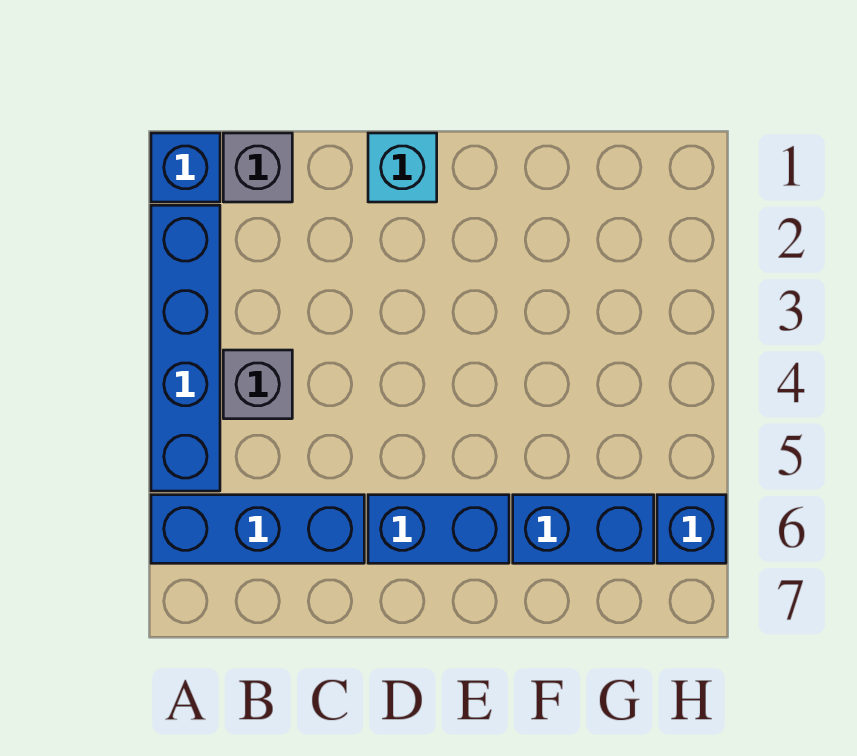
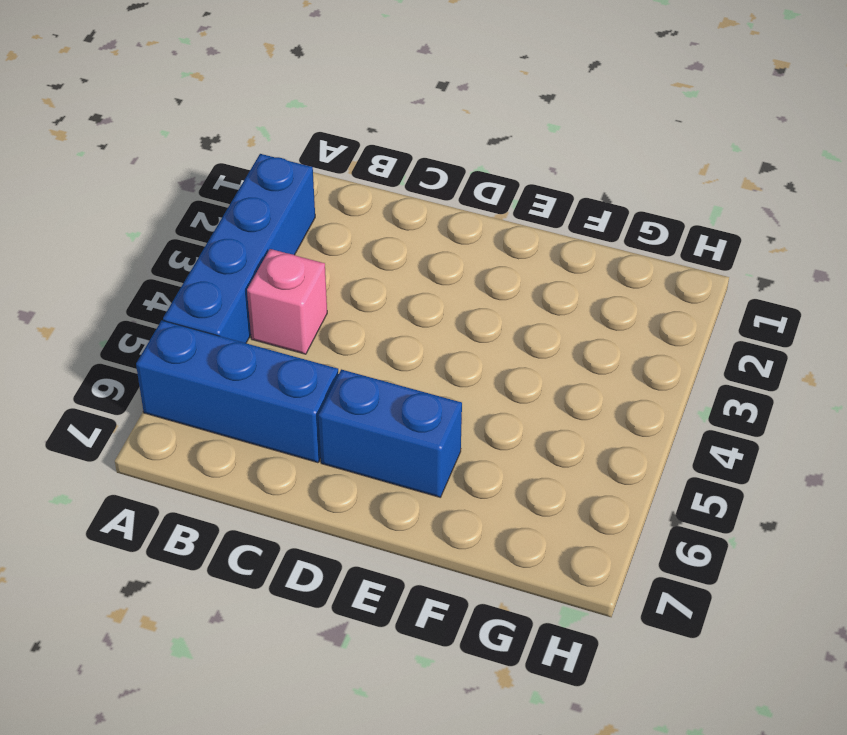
pink brick B4 level 1 -> grey brick B4 level 1
none -> blue brick A1 level 1
none -> grey brick B1 level 1

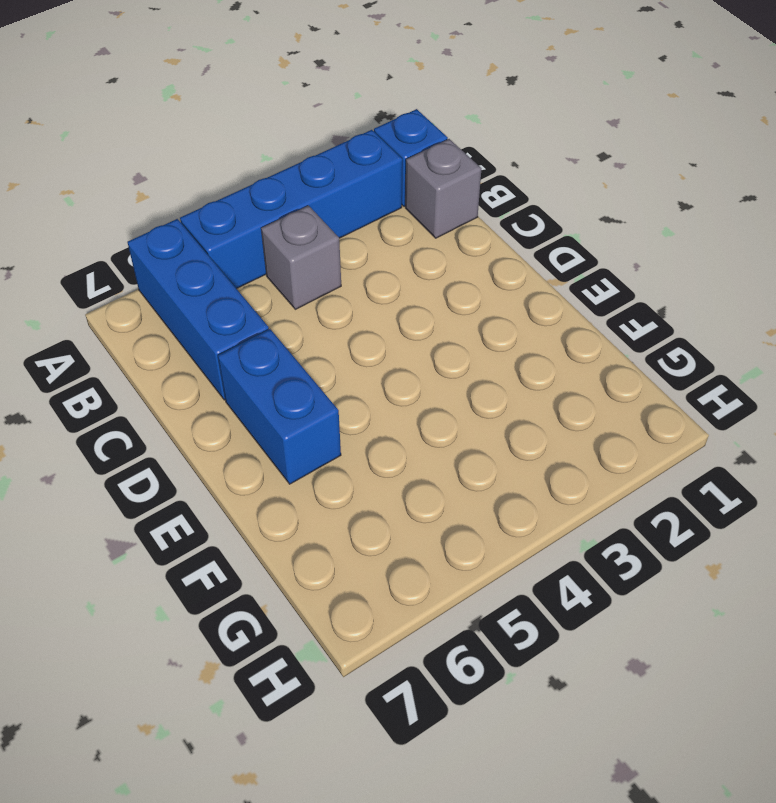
none -> cyan brick D1 level 1
none -> blue brick F6:G6 level 1

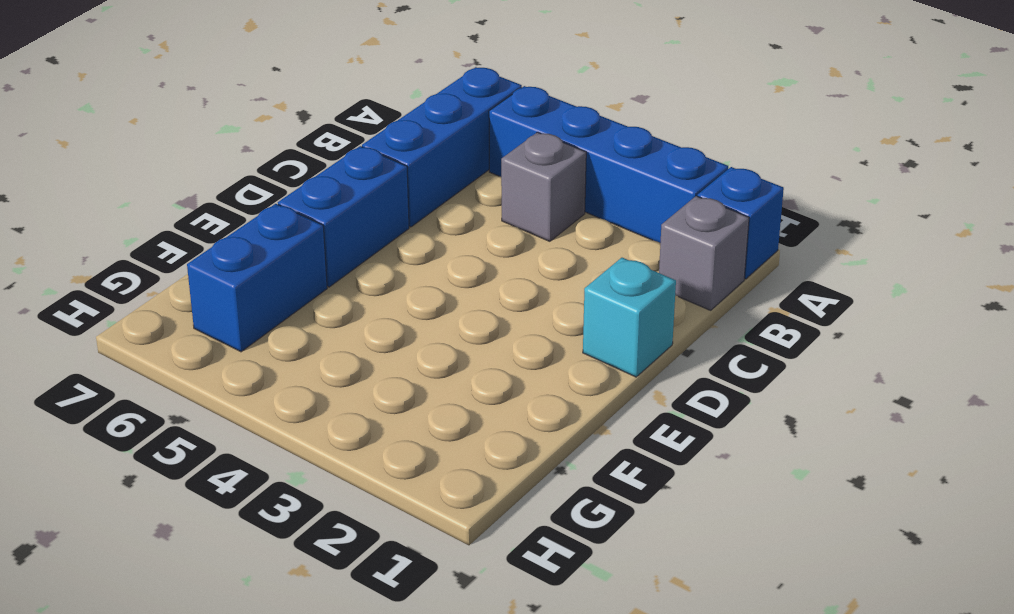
none -> blue brick H6 level 1

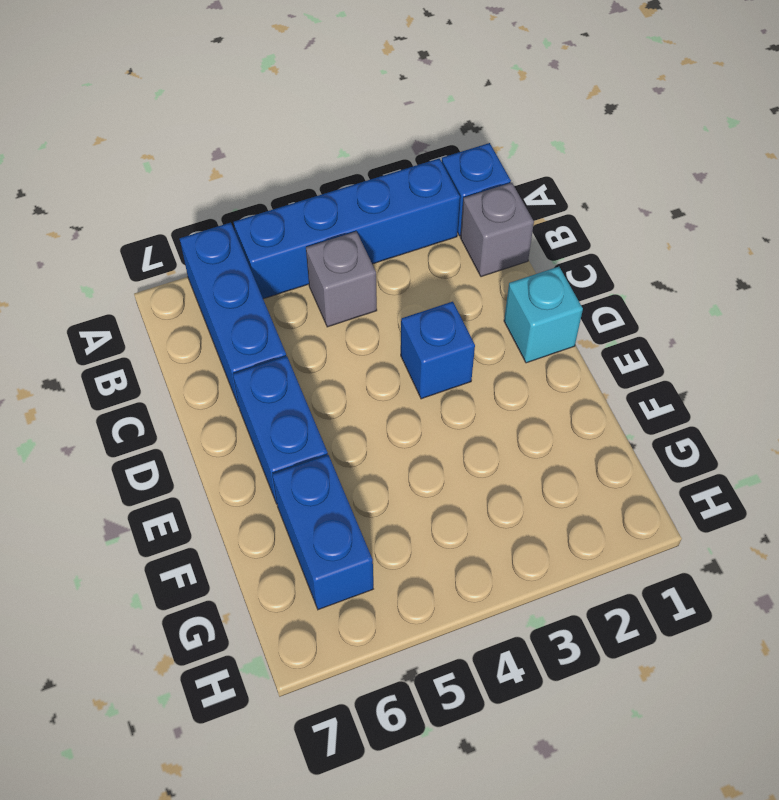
blue brick D3 level 1 -> blue brick H6 level 1

